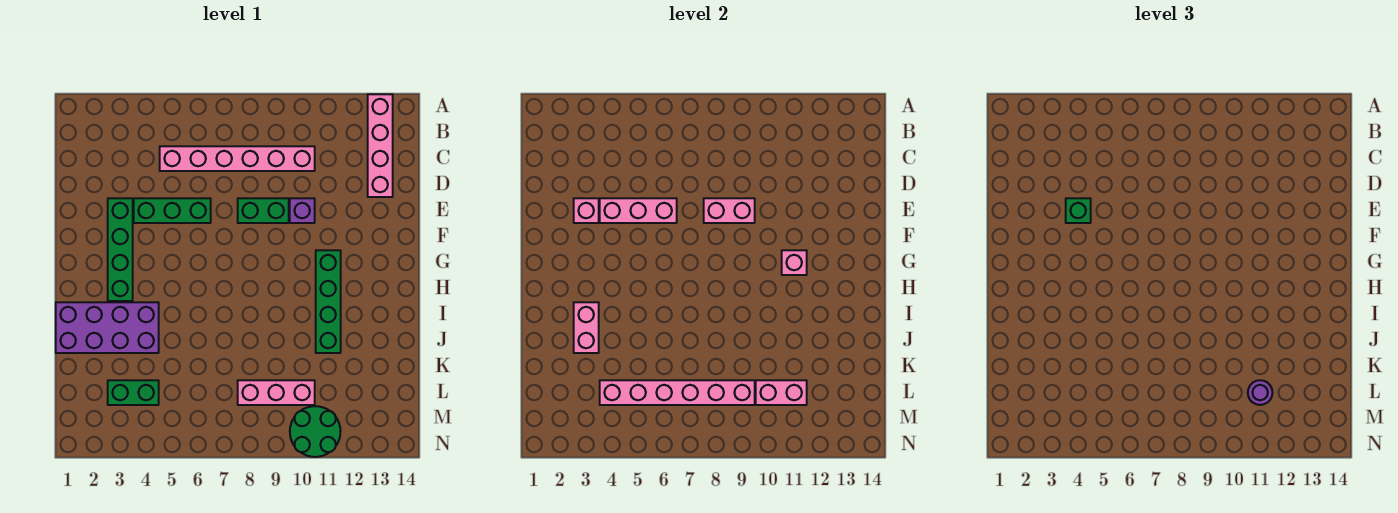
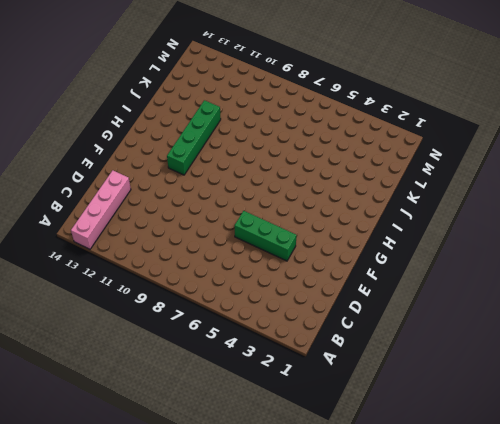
none -> pink brick C5:C10 level 1
none -> green brick E3:H3 level 1
none -> green brick E8:E9 level 1

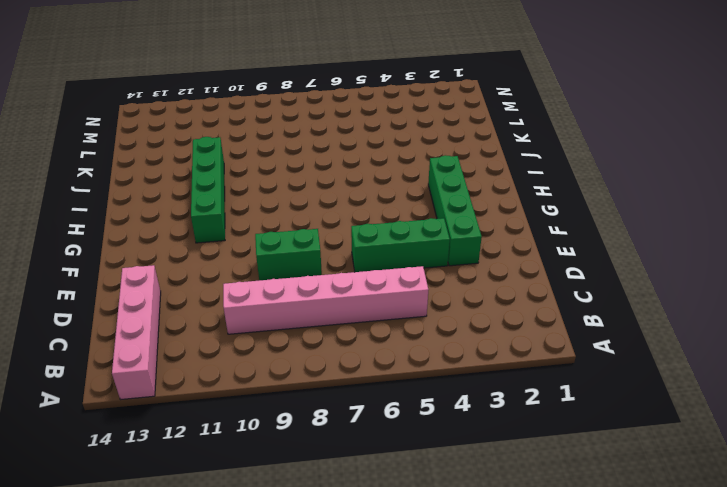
none -> purple brick E10 level 1
none -> purple brick I1:J4 level 1
none -> green brick L3:L4 level 1

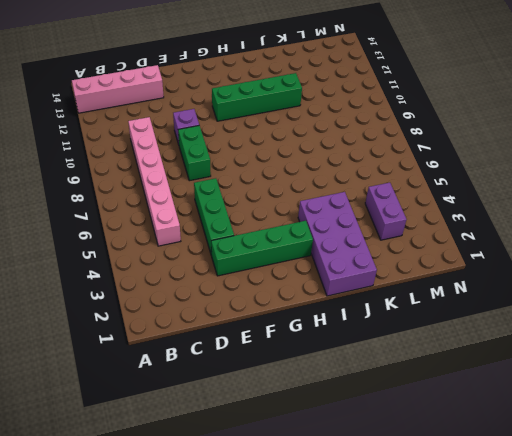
purple brick L3:L4 level 1 -> green brick L3:L4 level 1
none -> pink brick L8:L10 level 1
none -> green round brick M10:N11 level 1
none -> pink brick E3 level 2

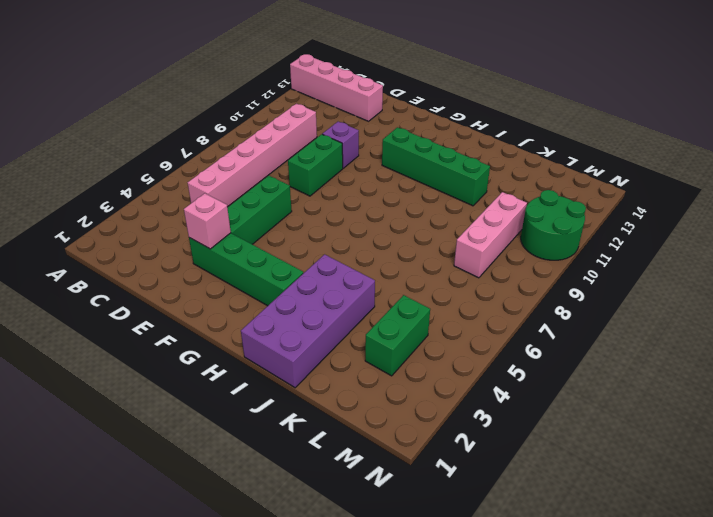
none -> pink brick E4:E6 level 2
none -> pink brick E8:E9 level 2
none -> pink brick G11 level 2

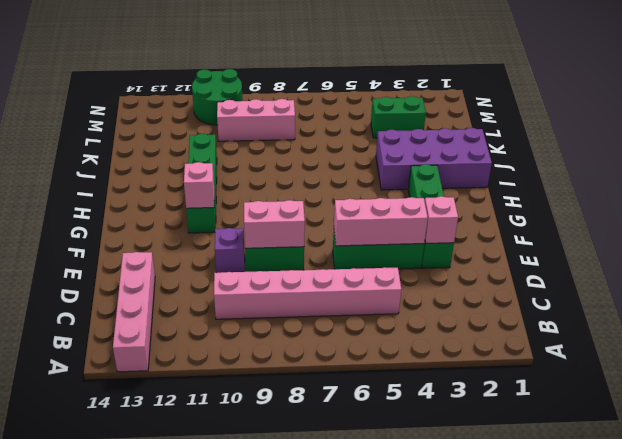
none -> pink brick I3:J3 level 2
none -> pink brick L4:L9 level 2
none -> pink brick L10:L11 level 2

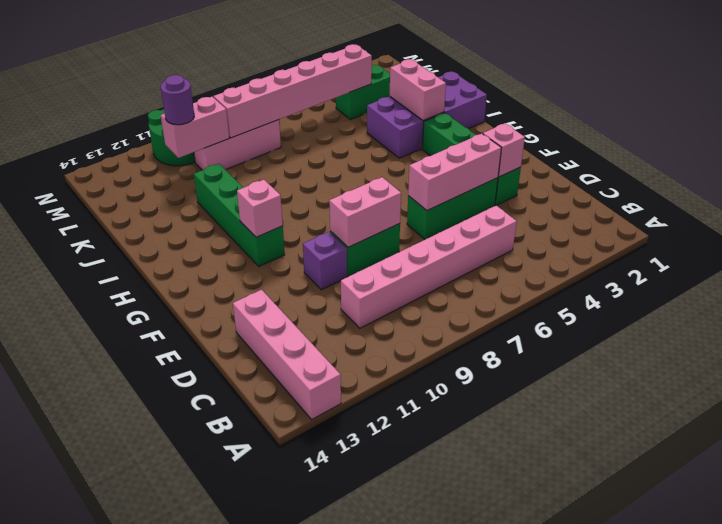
none -> green brick E4 level 3

